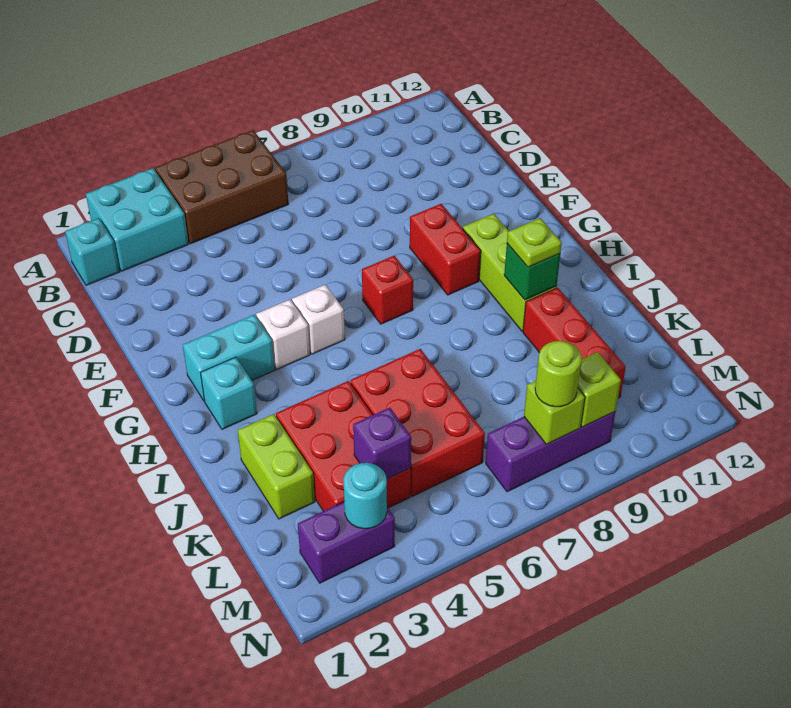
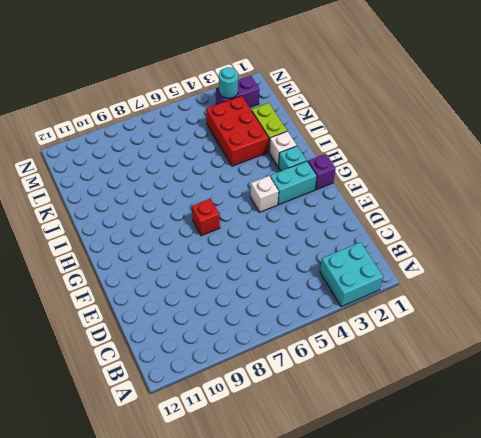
purple brick G1 level 1 -> purple brick L4 level 2
white brick I2 level 1 -> white brick G5 level 1
none -> brown brick A4:B6 level 1
none -> cyan brick B1 level 1
none -> red brick F9:G9 level 1

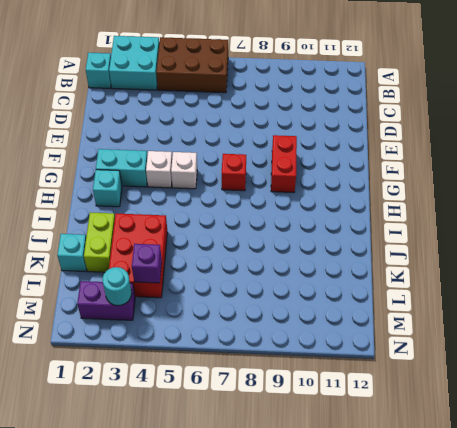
cyan brick K1 level 1 -> none
none -> lime brick G10:I10 level 1
none -> red brick J5:L6 level 1
none -> red brick J10:L10 level 1

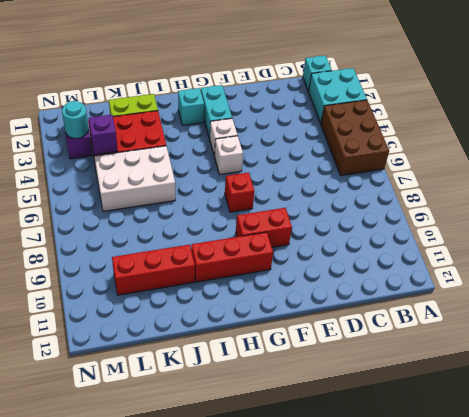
red brick G10:I10 level 1 -> lime brick G10:I10 level 1
white brick J5:L6 level 1 -> red brick J5:L6 level 1
none -> purple brick M7:M9 level 1
none -> green brick I10 level 2
none -> lime brick M8 level 2

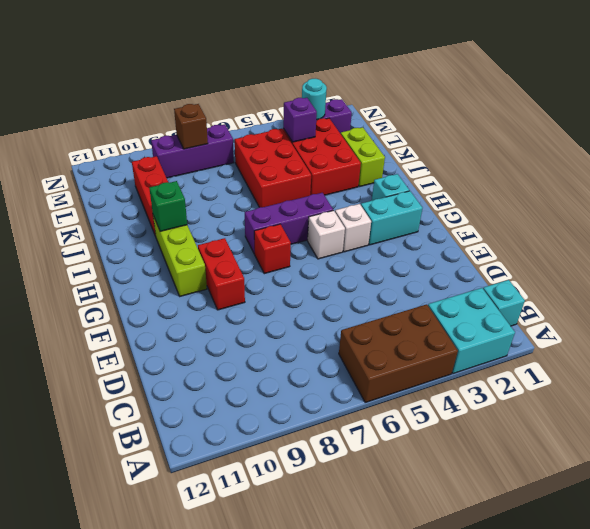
purple brick H5:H7 level 1 -> none
brown brick M8 level 2 -> lime brick M8 level 2
none -> lime brick M9 level 2
none -> lime plate I10 level 3
none -> lime round brick M8 level 3

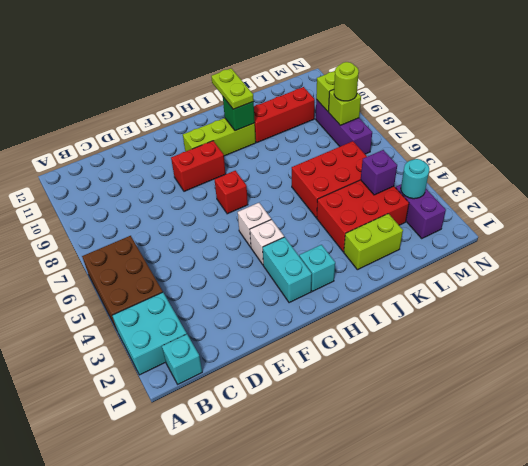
lime plate I10:I11 level 3 -> lime plate I10 level 3

